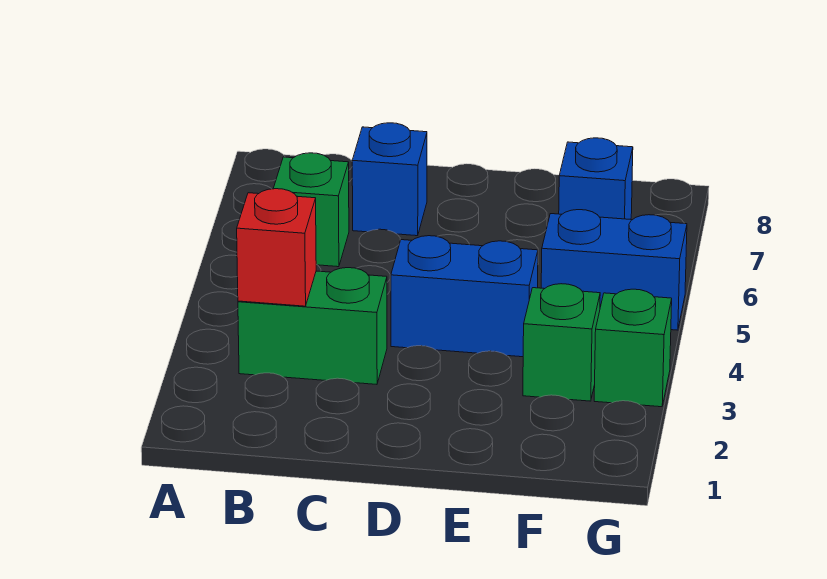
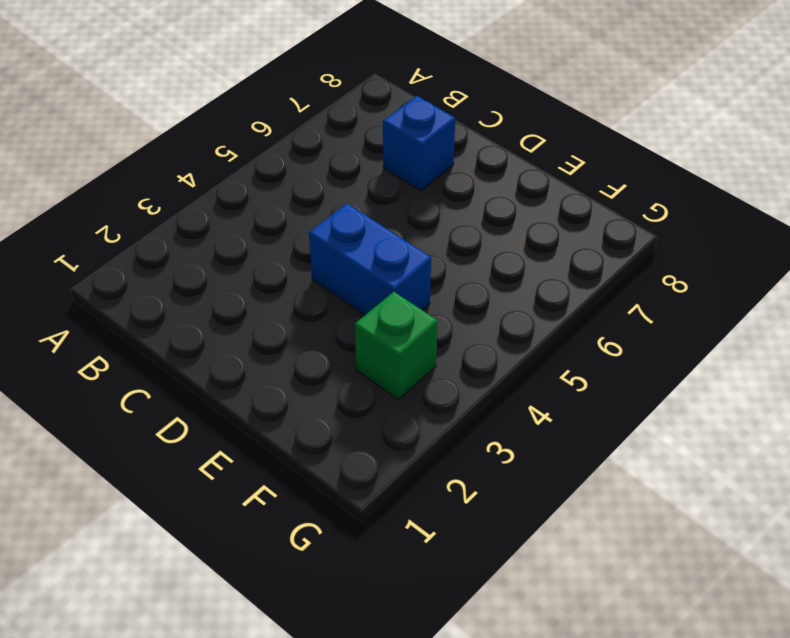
none -> green brick B3:C3 level 1
none -> green brick B6 level 1

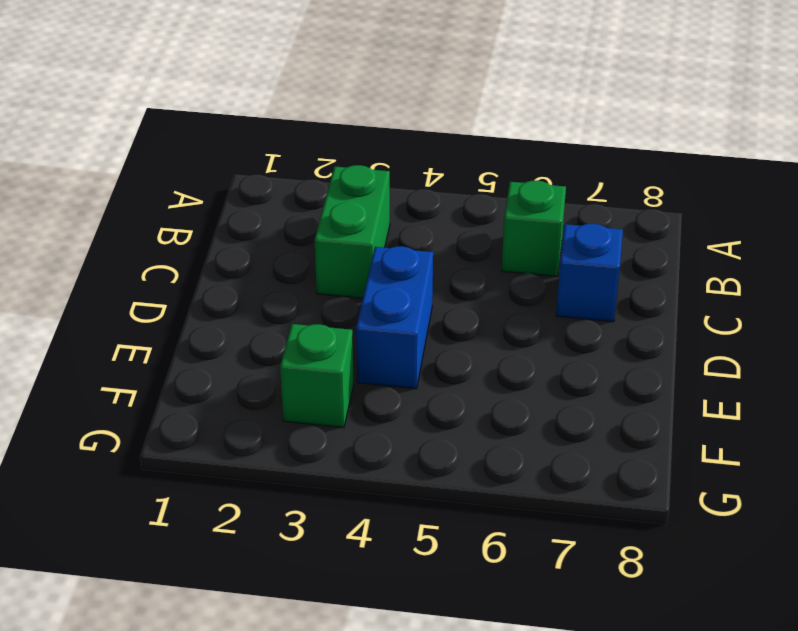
none -> blue brick F5:G5 level 1
none -> blue brick F7 level 1

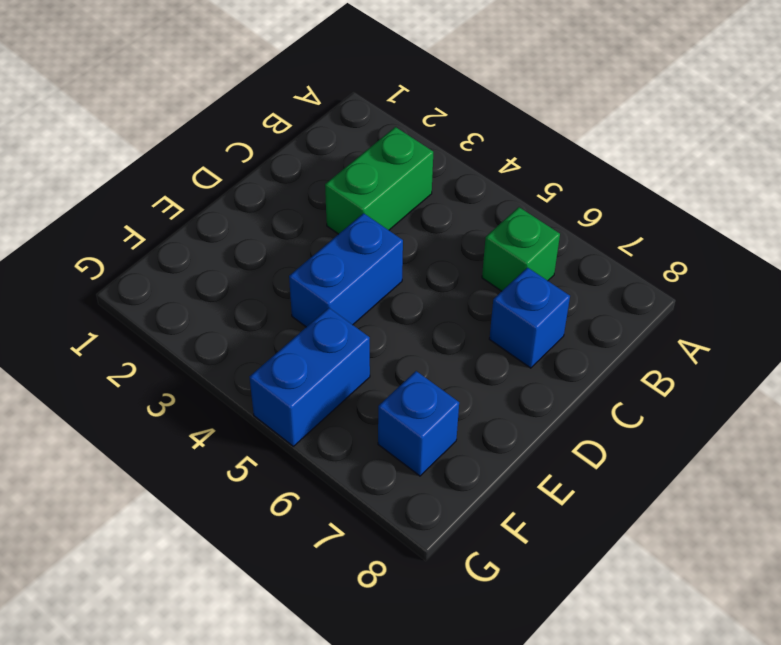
none -> green brick F3 level 1
none -> green brick G3 level 1

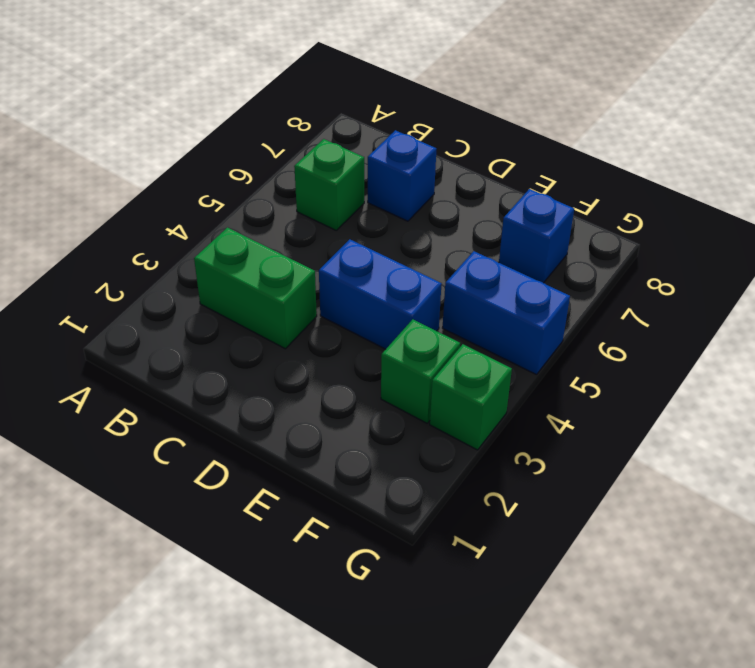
none -> red brick B3 level 2

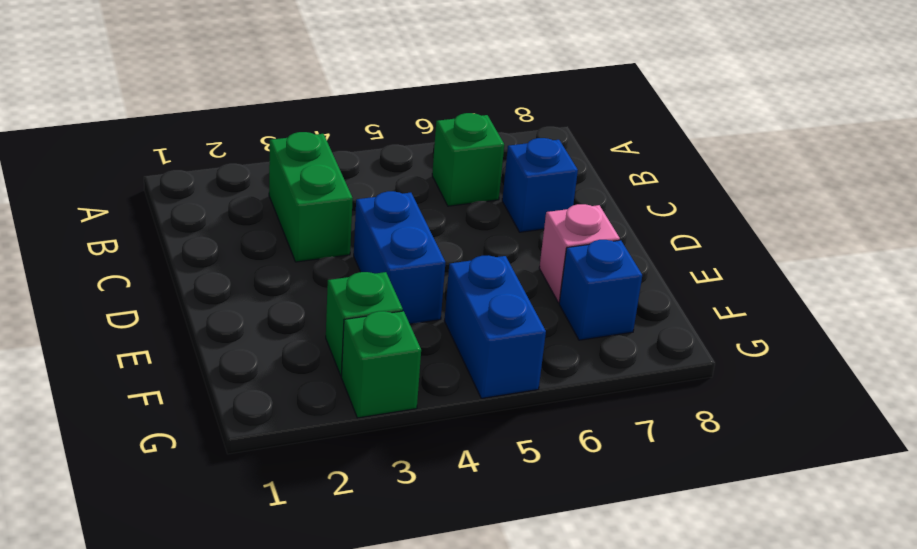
pink brick E7 level 1 -> none
none -> red brick B3 level 2

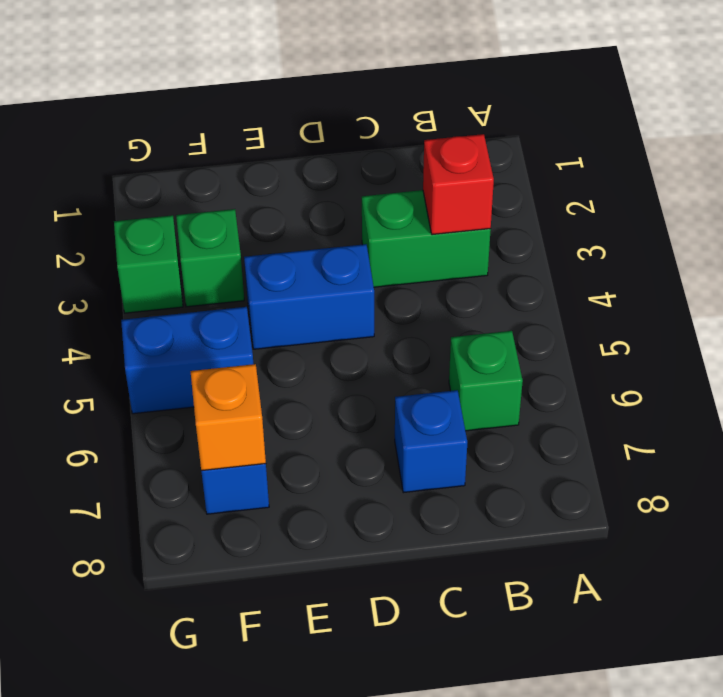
orange brick F7 level 2 -> none

